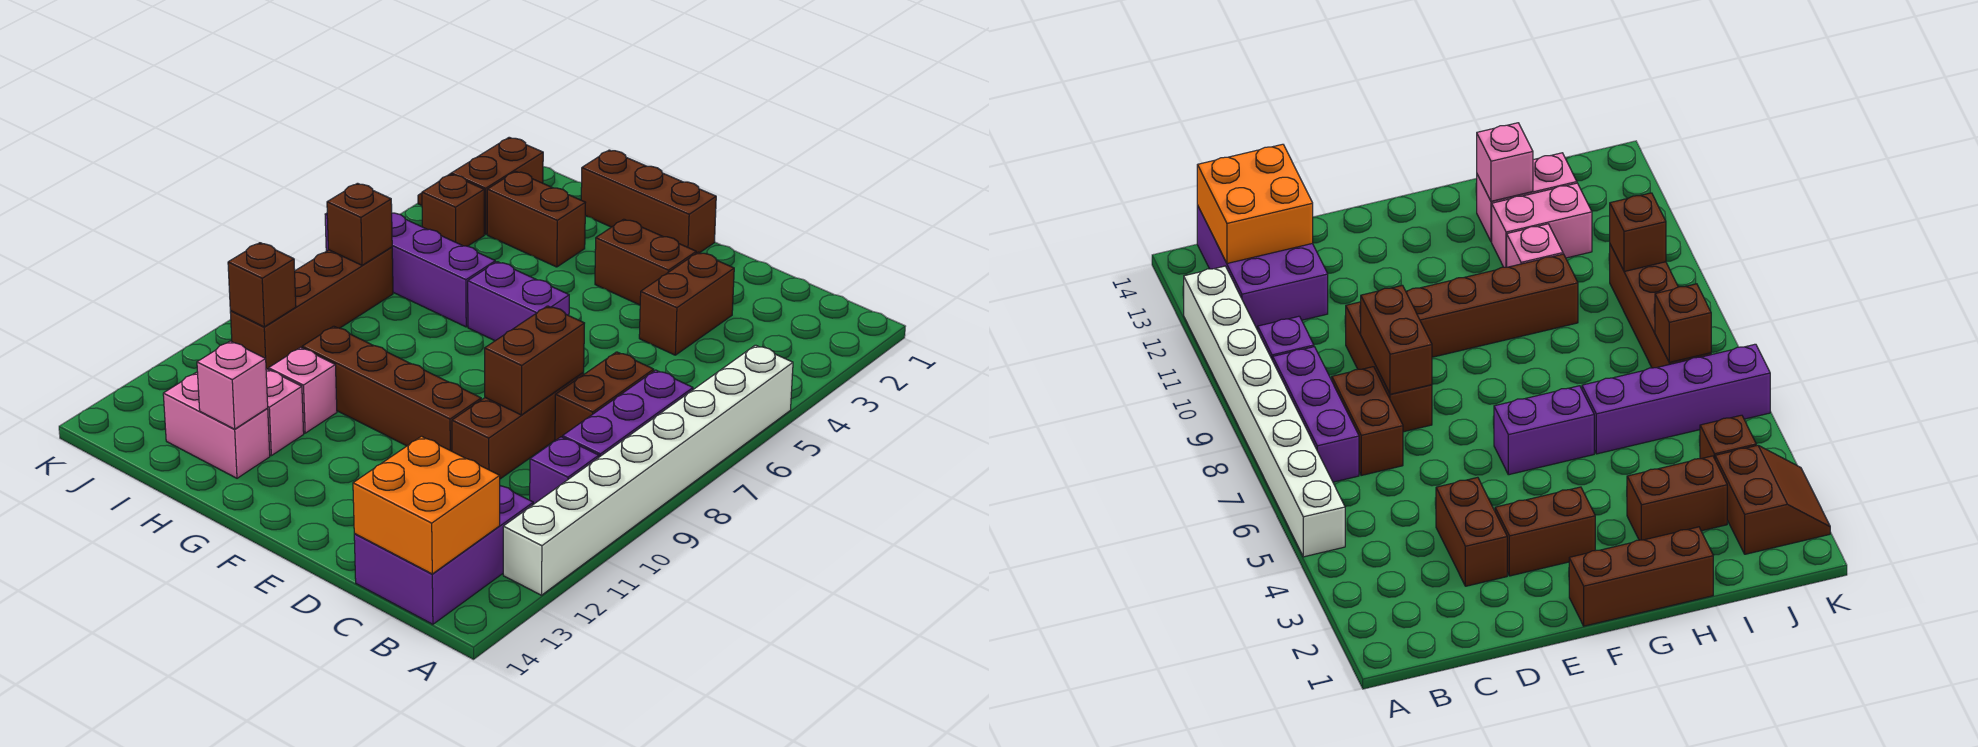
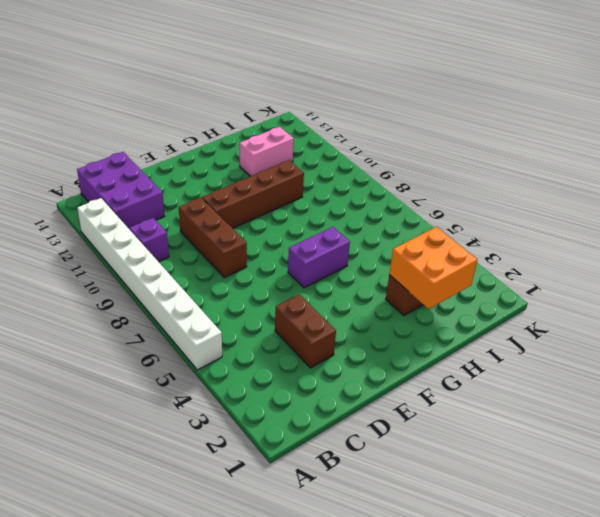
orange brick H2:I3 level 2 -> orange brick B13:C14 level 2
none -> purple brick B7:B9 level 1
none -> brown brick C7:C8 level 1
none -> brown brick E3:F3 level 1

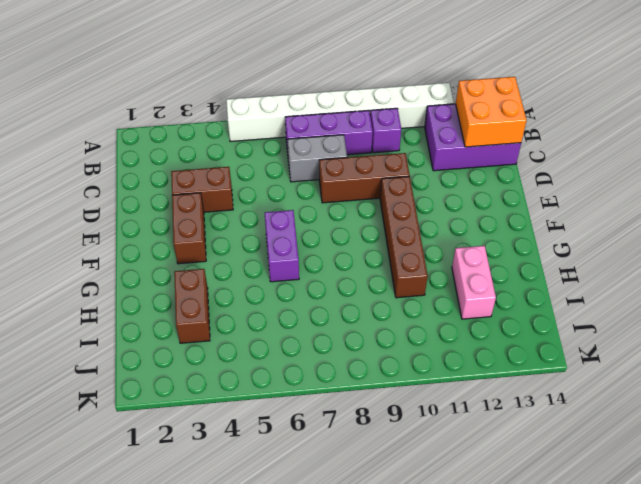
grey brick C7:C8 level 1 -> brown brick C7:C8 level 1
none -> brown brick F1:H1 level 1
none -> purple brick H6:K6 level 1
none -> pink brick H11 level 1

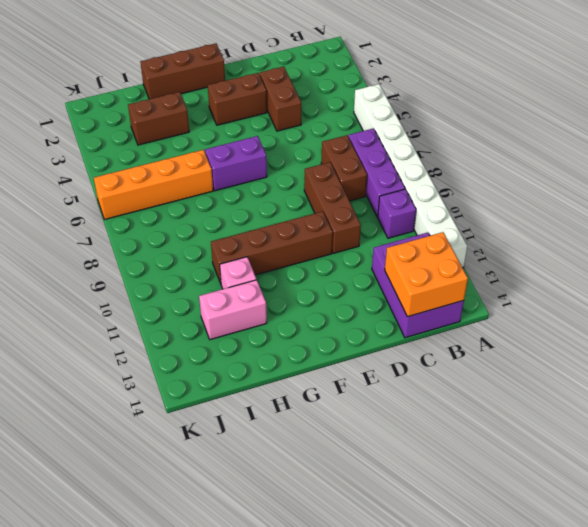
orange brick H6:K6 level 1 -> purple brick H6:K6 level 1
none -> pink brick H13:I13 level 1
none -> brown slope J2:K3 level 1 top J
none -> brown brick J4 level 1

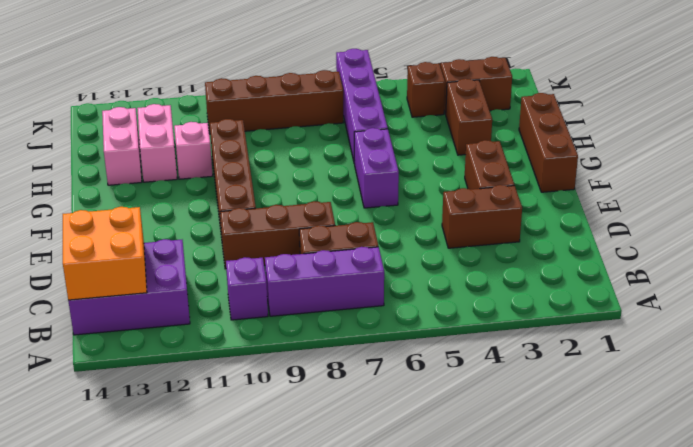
none -> white brick A5:A12 level 1
none -> brown brick D8:D9 level 2
none -> pink brick H13 level 2

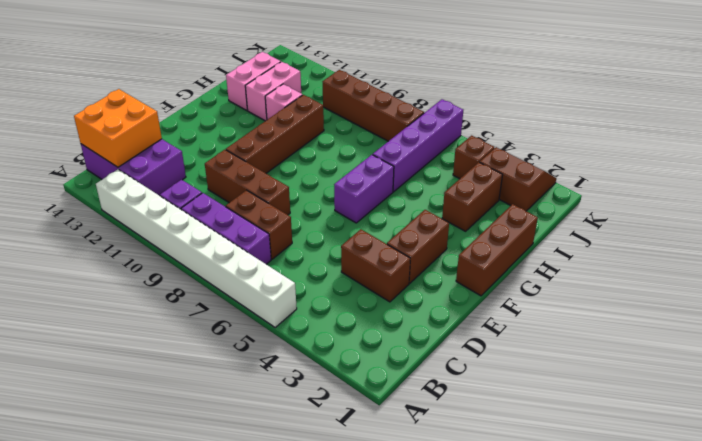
none -> brown brick D8:D9 level 2
none -> pink brick H13 level 2
none -> brown brick J7 level 2

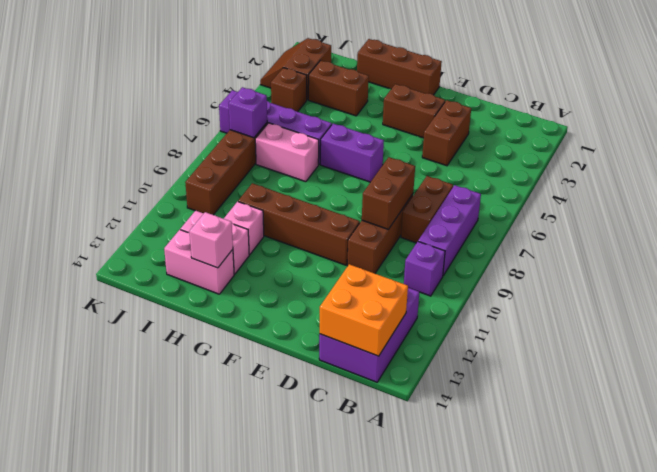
pink brick H7:I7 level 1 -> none
purple brick J7 level 2 -> brown brick J7 level 2
none -> white brick A5:A12 level 1
none -> brown brick J10 level 2

